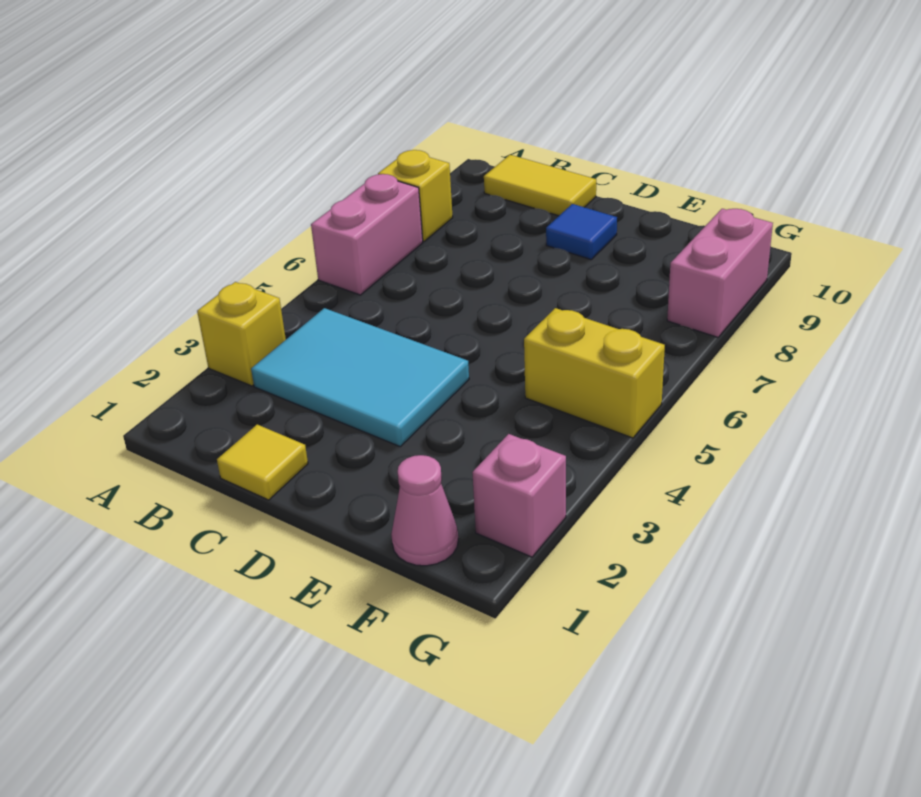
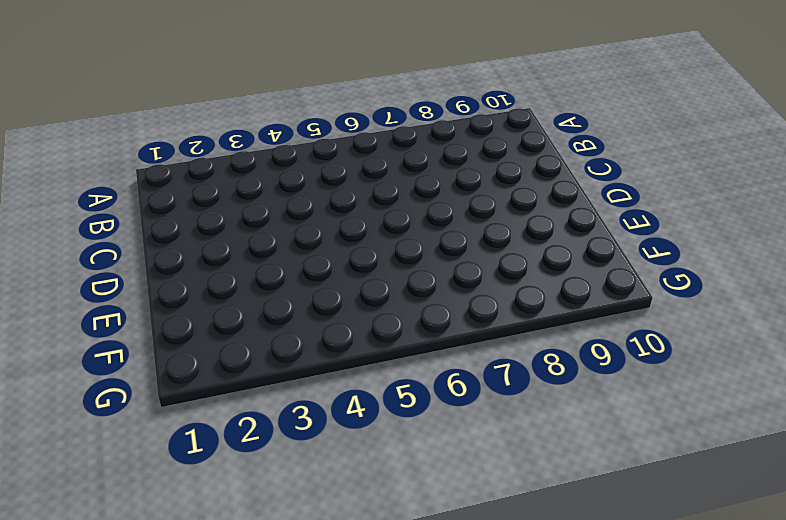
none -> yellow brick A3 level 1
none -> pink brick A6:A7 level 1

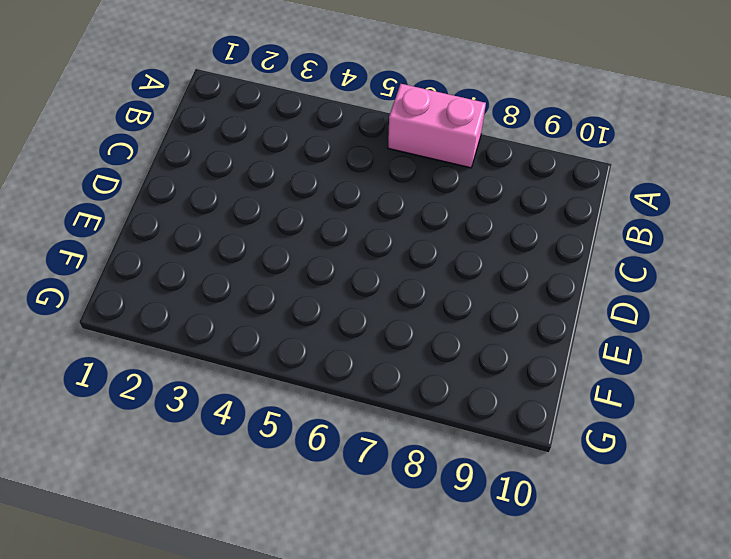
none -> yellow brick A3 level 1
none -> yellow brick A8 level 1

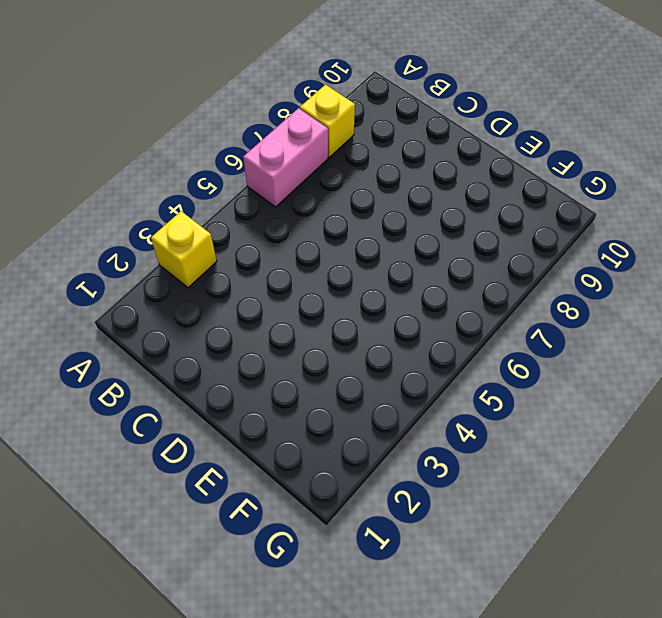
none -> cyan tile B3:D4 level 1
none -> yellow tile B10:C10 level 1

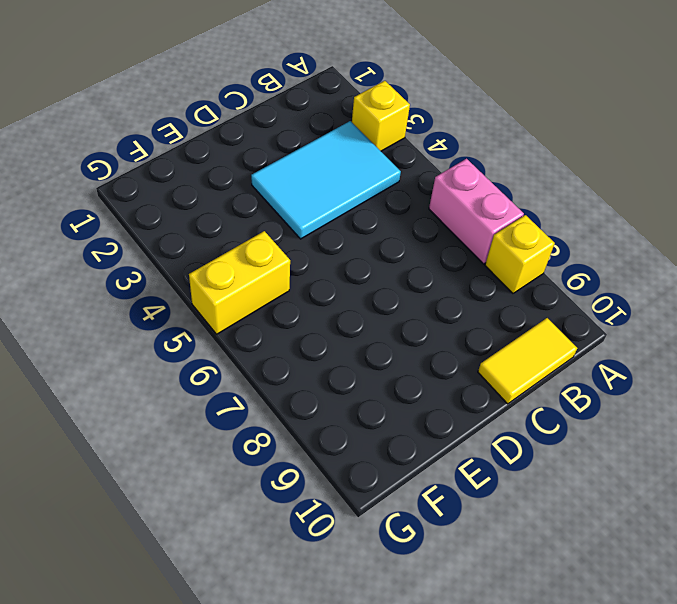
none -> yellow tile C1 level 1
none -> blue tile D9 level 1

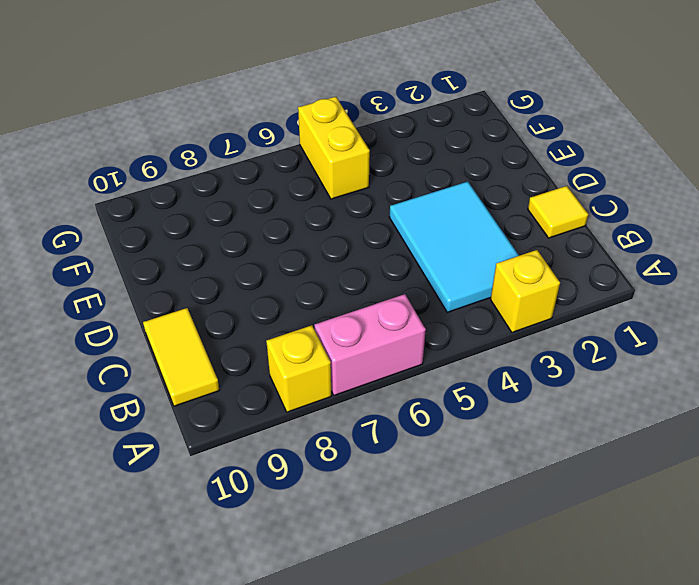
none -> blue tile D9 level 1
none -> pink cone F1 level 1

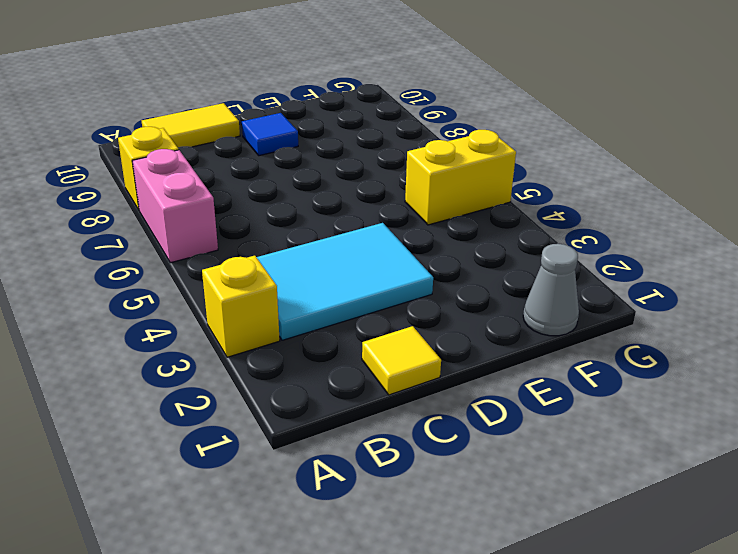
grey cone F1 level 1 -> pink cone F1 level 1
none -> pink brick G2 level 1
none -> pink brick G8:G9 level 1

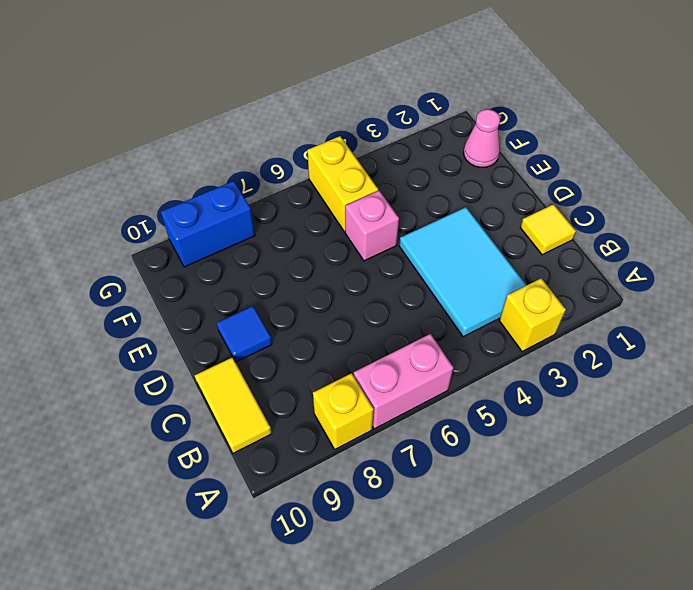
pink brick E5 level 1 -> pink brick G2 level 1
blue brick G8:G9 level 1 -> pink brick G8:G9 level 1

